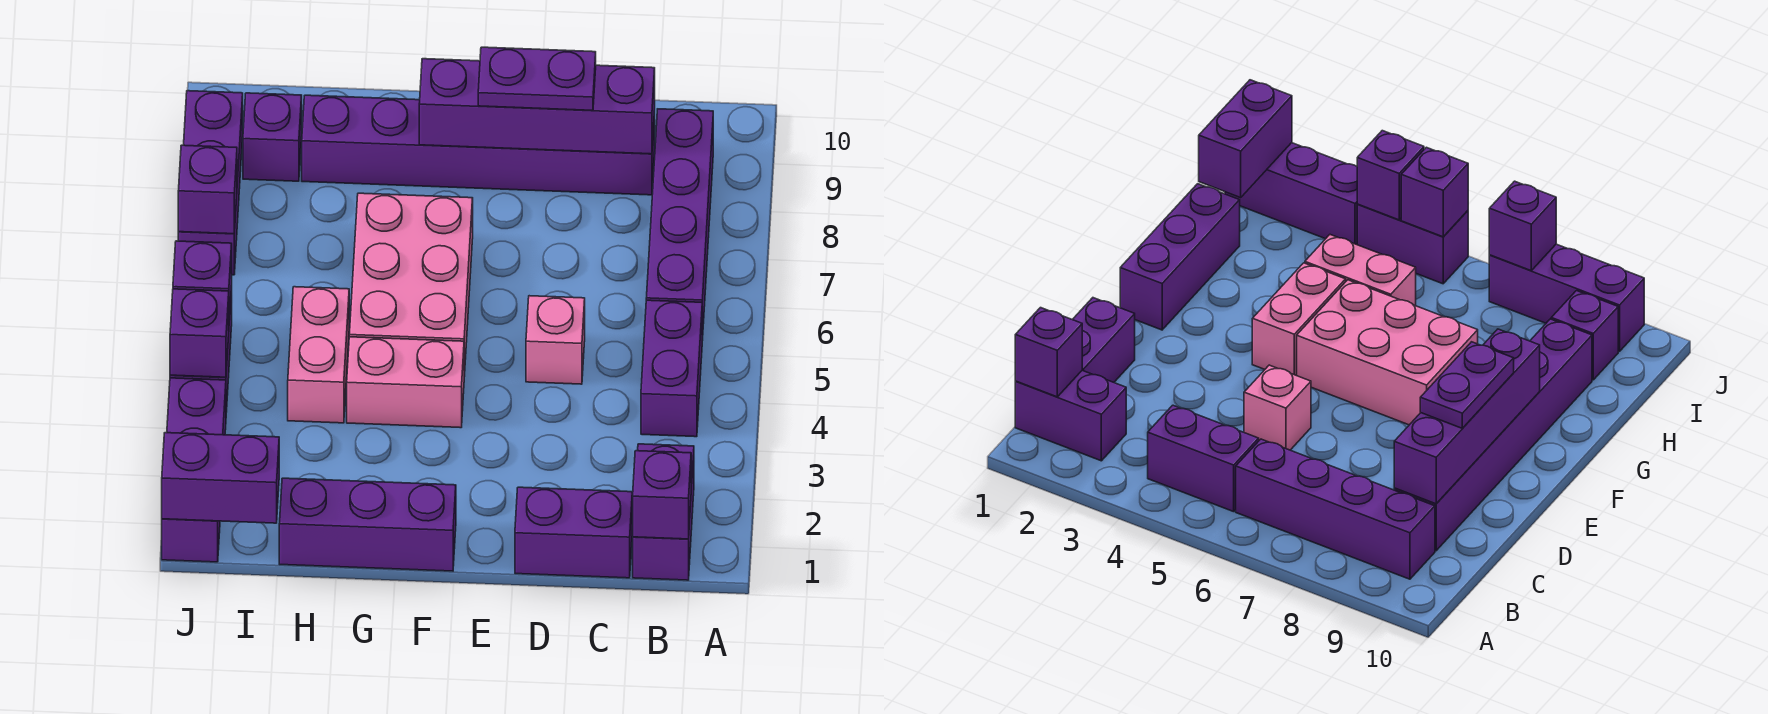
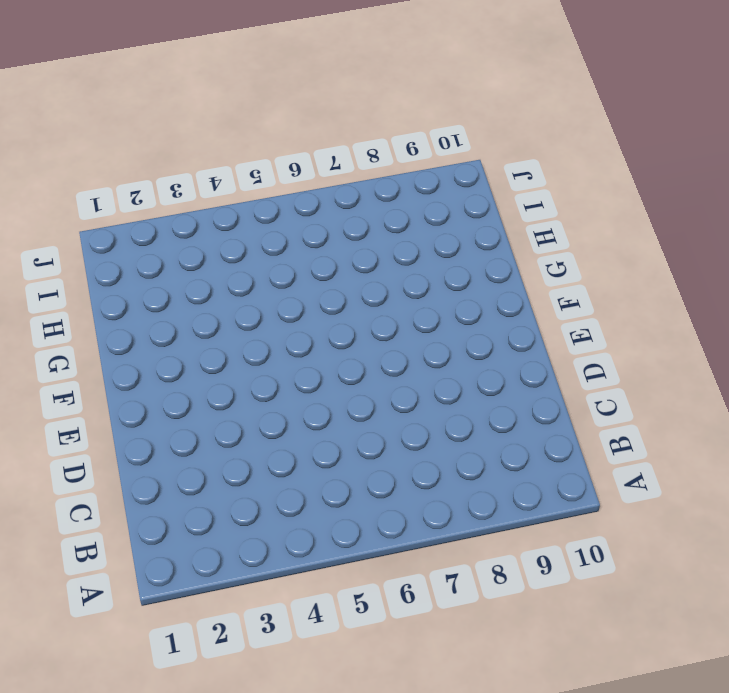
none -> purple brick B1:B2 level 1
none -> purple brick B4:B5 level 1
none -> purple brick B6:B9 level 1

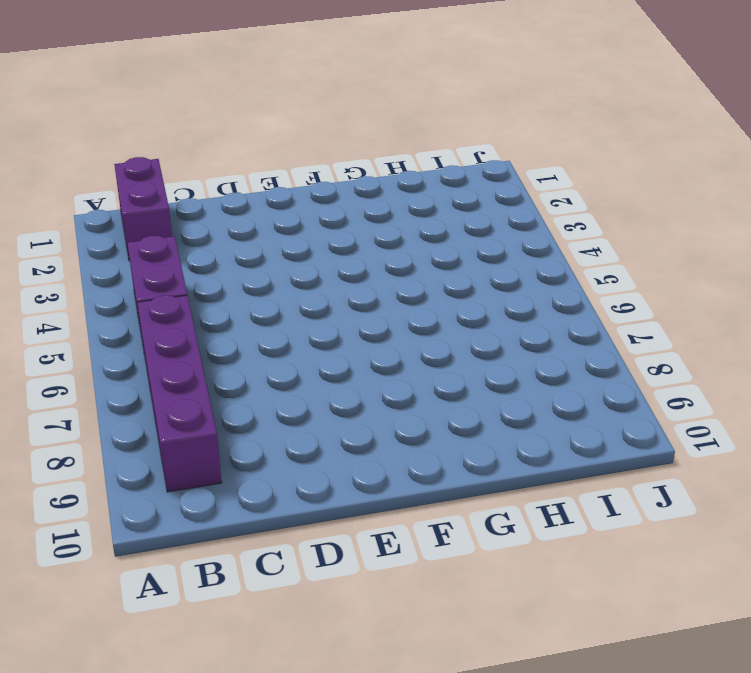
none -> purple brick C1:D1 level 1
none -> purple brick C9:H9 level 1
none -> pink brick D5 level 1

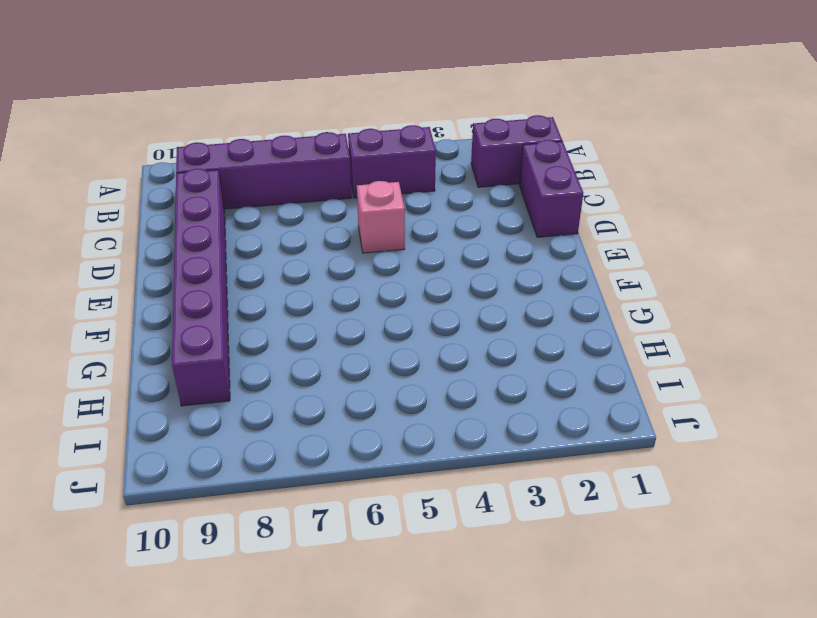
none -> purple brick F1:H1 level 1
none -> pink brick F4:G4 level 1
none -> pink brick F5:G7 level 1

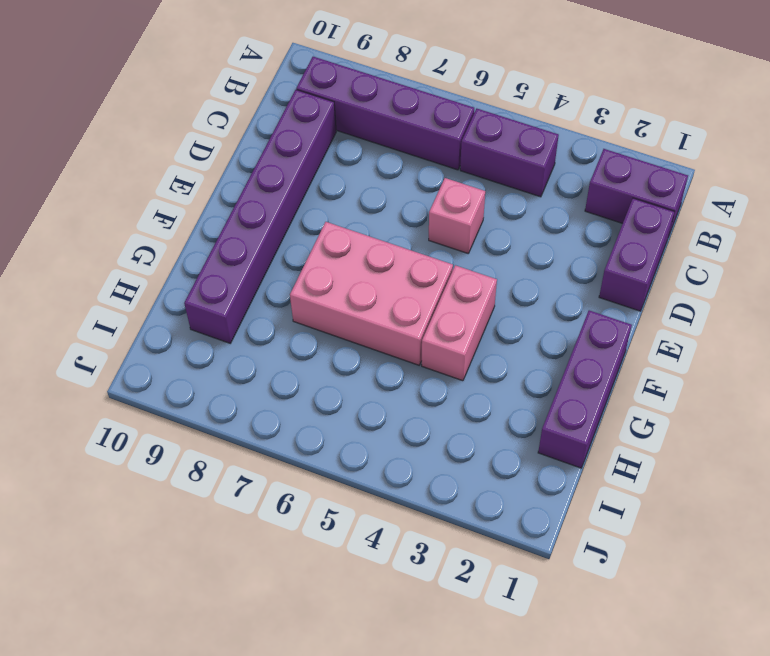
none -> pink brick H4:H5 level 1
none -> purple brick I9 level 1
none -> purple brick J1:J3 level 1

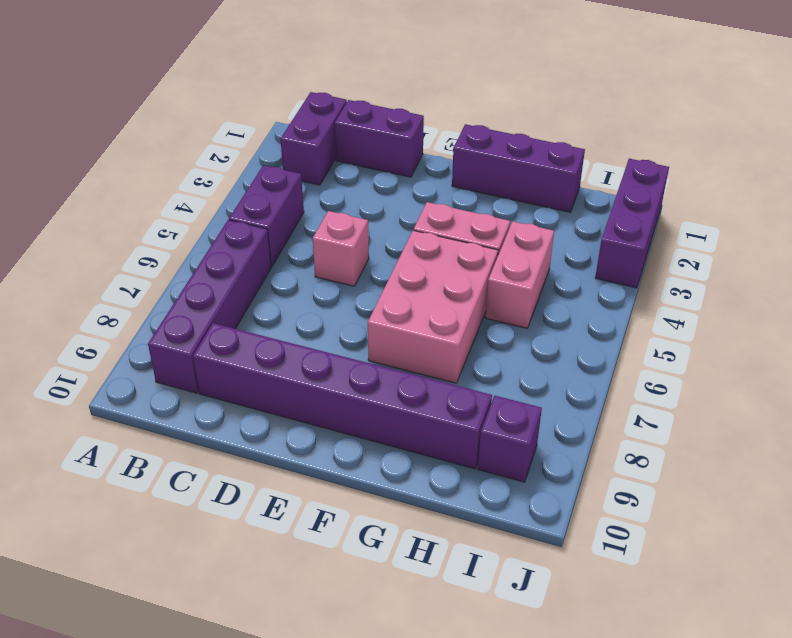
none -> purple brick J4:J5 level 1
none -> purple brick J7:J9 level 1
none -> purple brick B1 level 2

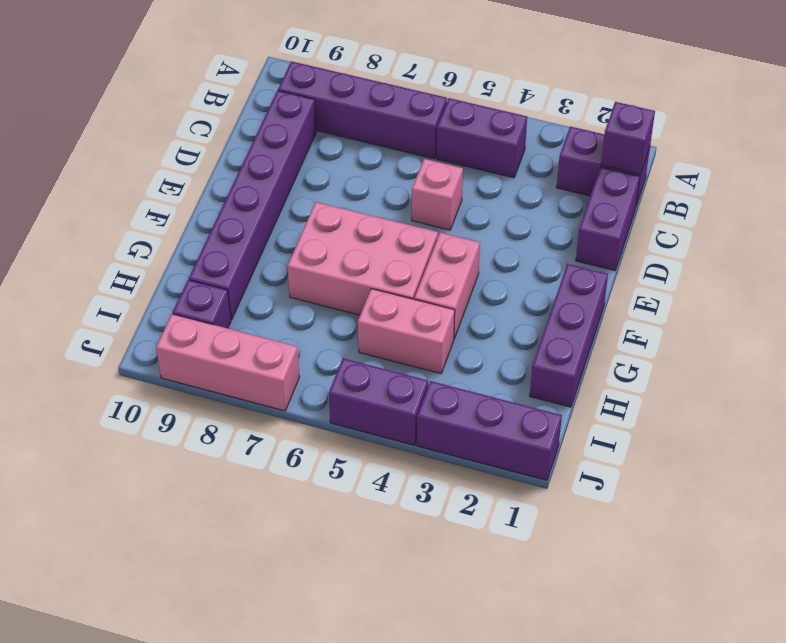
pink brick J7:J9 level 1 -> purple brick J7:J9 level 1
none -> purple brick C9:F9 level 2
none -> purple brick I1:J1 level 2
none -> purple brick J4 level 2

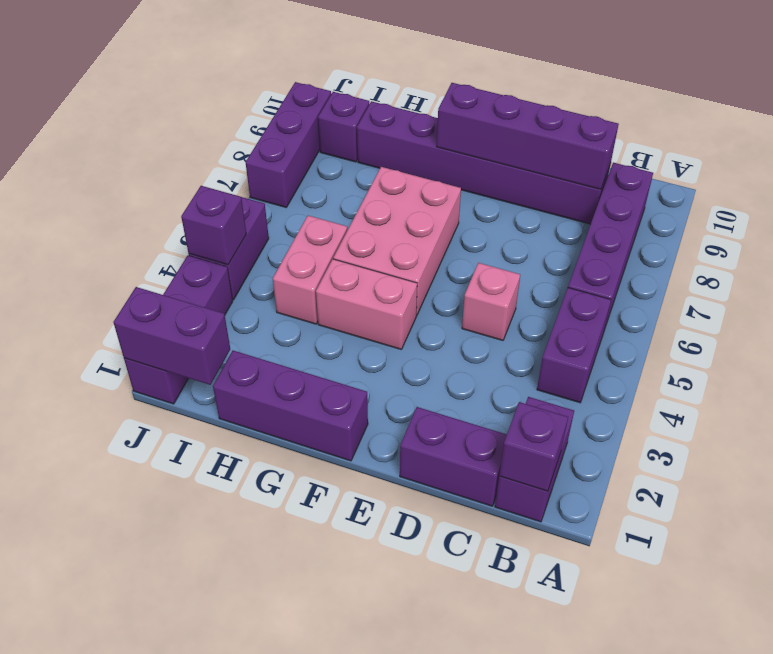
none -> purple brick J5 level 2
none -> purple brick J7 level 2
none -> purple plate D9:E9 level 3

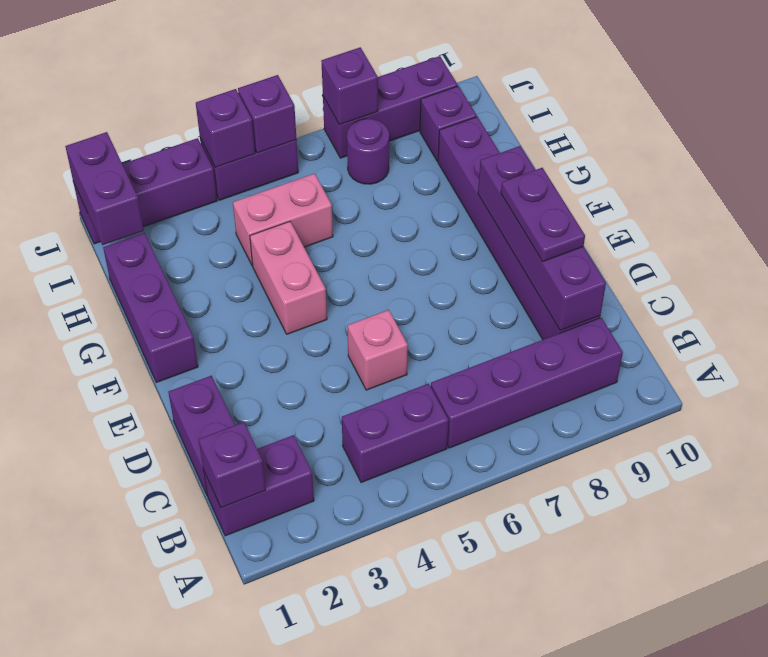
purple round brick I7 level 1 -> none
none -> pink brick F5:G7 level 1

